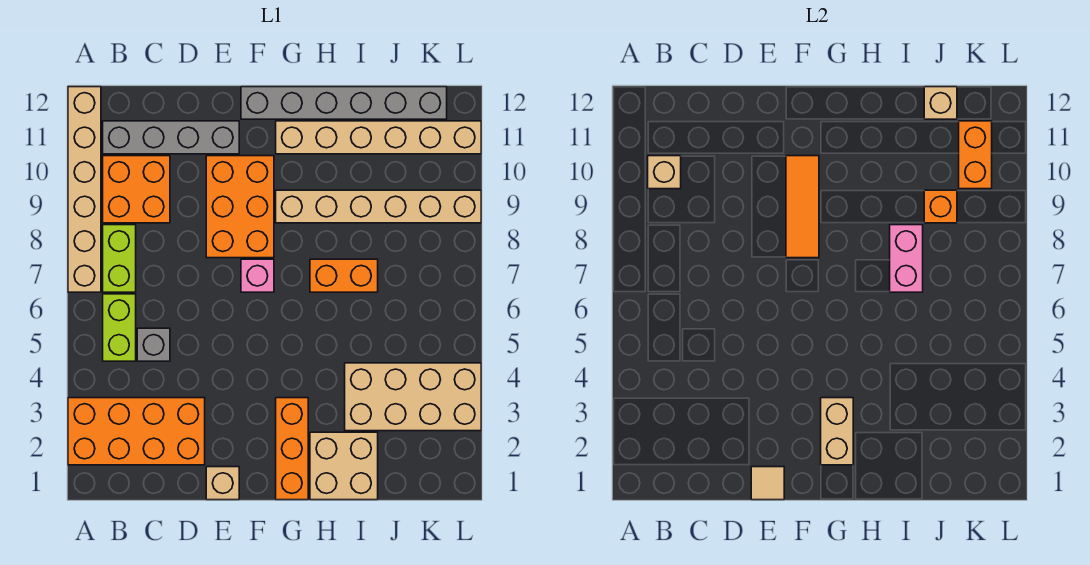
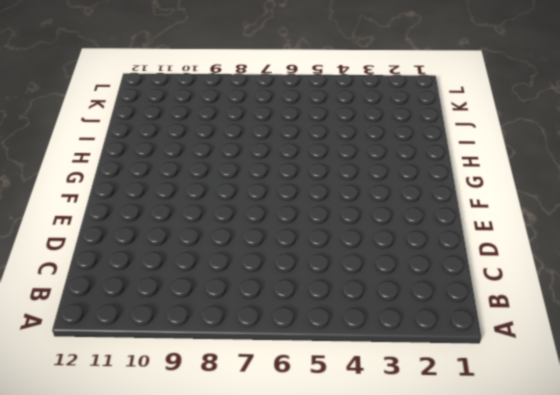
none -> orange brick A2:D3 level 1
none -> tan brick A7:A12 level 1
none -> lime brick B5:B6 level 1

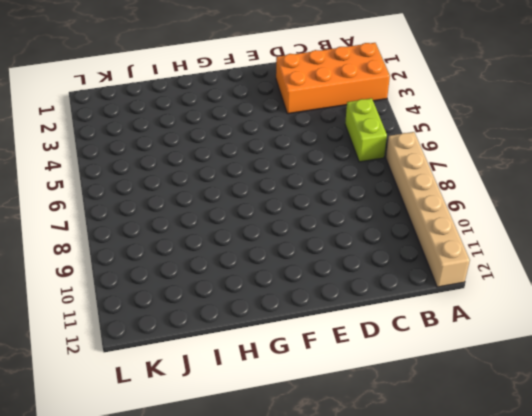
none -> lime brick B7:B8 level 1
none -> orange brick B9:C10 level 1
none -> grey brick B11:E11 level 1

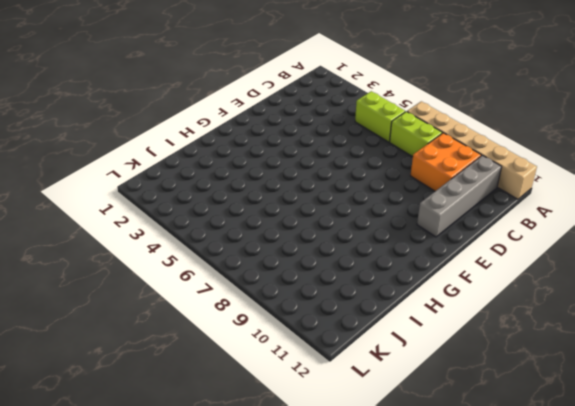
none -> orange brick A2:D3 level 1
none -> grey brick C5 level 1
none -> tan brick E1 level 1

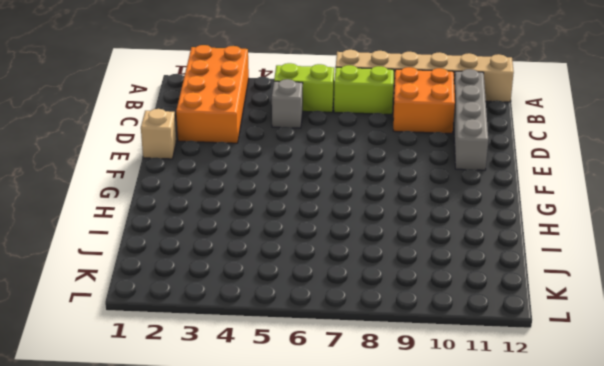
none -> orange brick E8:F10 level 1
none -> pink brick F7 level 1
none -> grey brick F12:K12 level 1

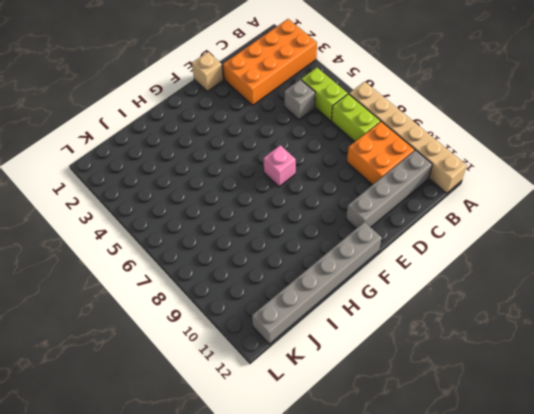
none -> orange brick E8:F10 level 1
none -> orange brick G1:G3 level 1
none -> tan brick G9:L9 level 1

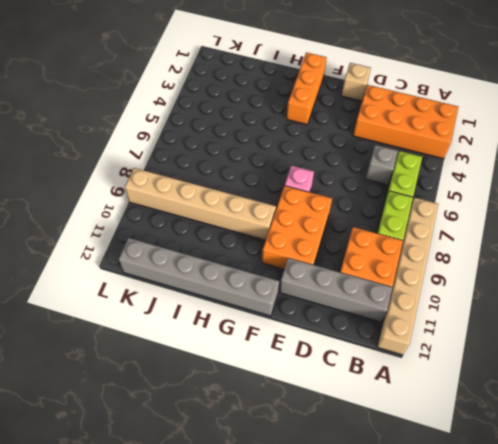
none -> tan brick G11:L11 level 1
none -> tan brick H1:I2 level 1
none -> orange brick H7:I7 level 1

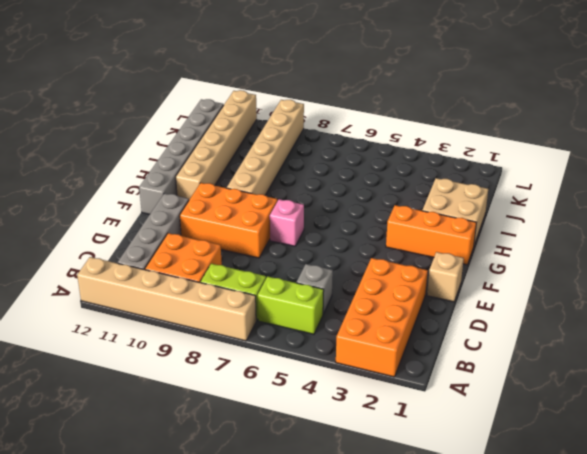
none -> orange brick H7:I7 level 1
none -> tan brick I3:L4 level 1
none -> tan brick B10 level 2

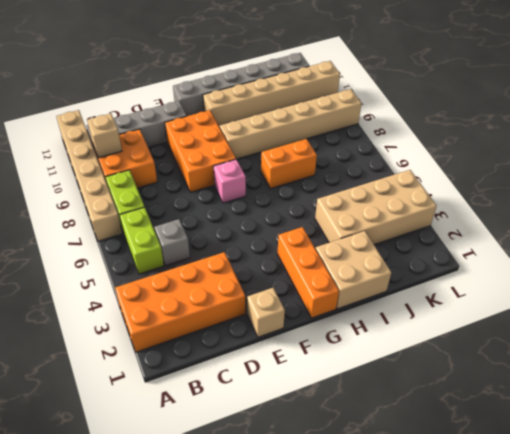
none -> tan tile E1 level 2
none -> orange tile F8:F10 level 2
none -> tan brick G2:G3 level 2

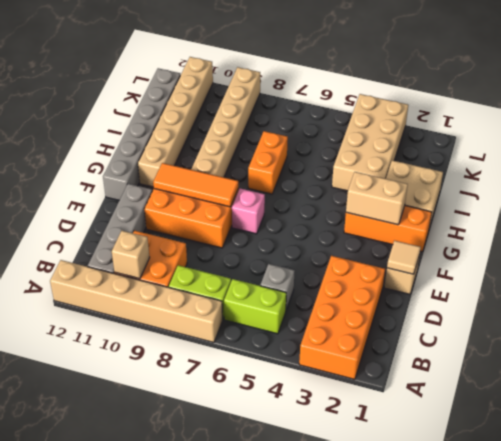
none -> pink brick I7:I8 level 2
none -> orange brick J9 level 2
none -> tan brick J12 level 2

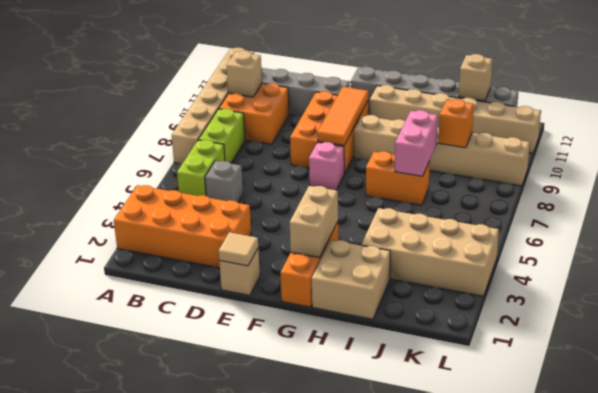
none -> orange brick K10:K11 level 2

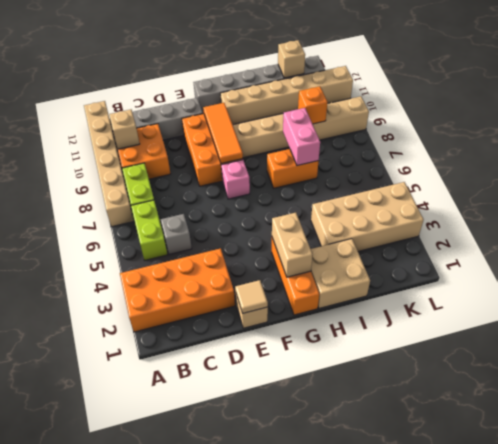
none -> orange brick K10:K11 level 2

